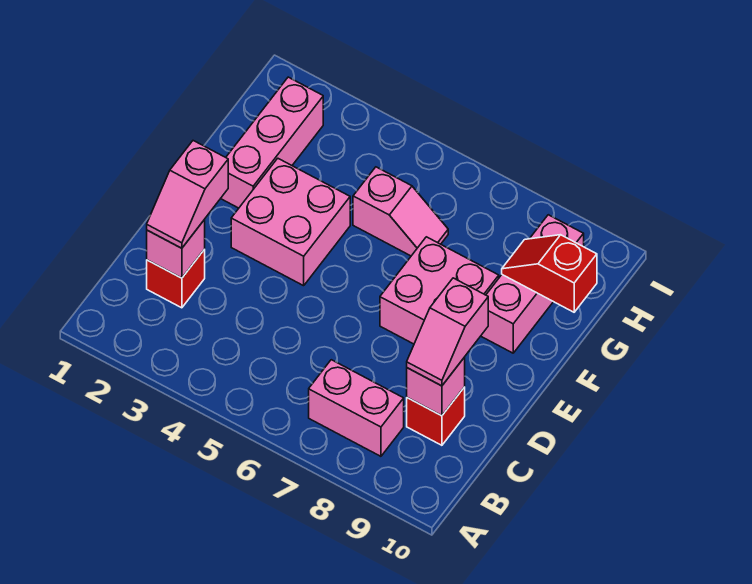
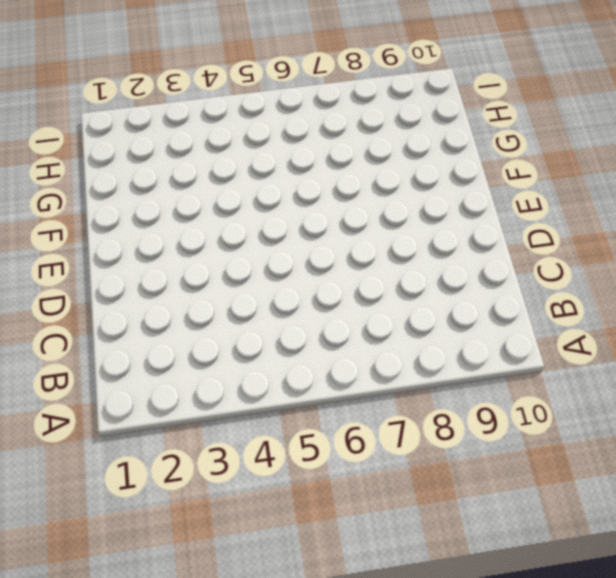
none -> pink brick B7:B8 level 1
none -> red brick C2 level 1
none -> red brick C9 level 1

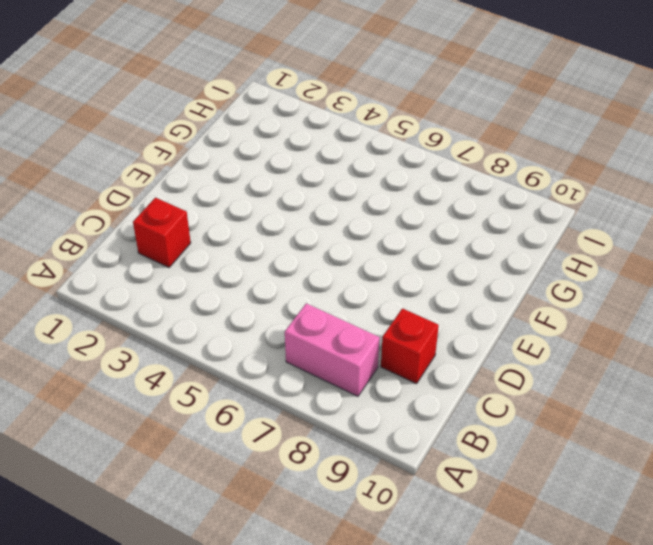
none -> pink brick E3:F4 level 1
none -> pink brick E7:F8 level 1
none -> pink brick F2:H2 level 1

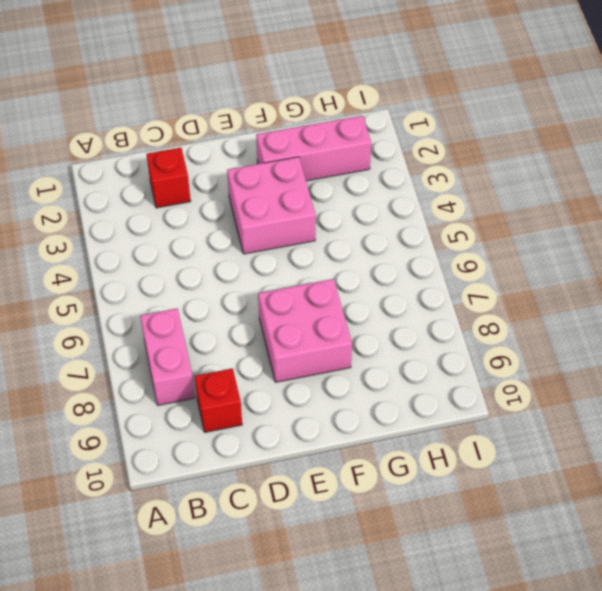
none -> pink brick F9:H9 level 1
none -> pink slope G5:G6 level 1 top 5
none -> pink brick C2 level 2

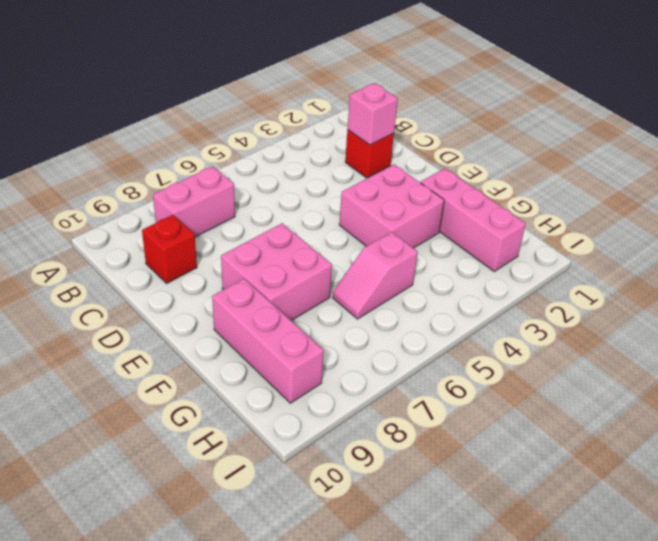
none -> pink brick C9 level 2
none -> red slope G9:G10 level 2 top 10
none -> pink slope C2:D2 level 3 top D

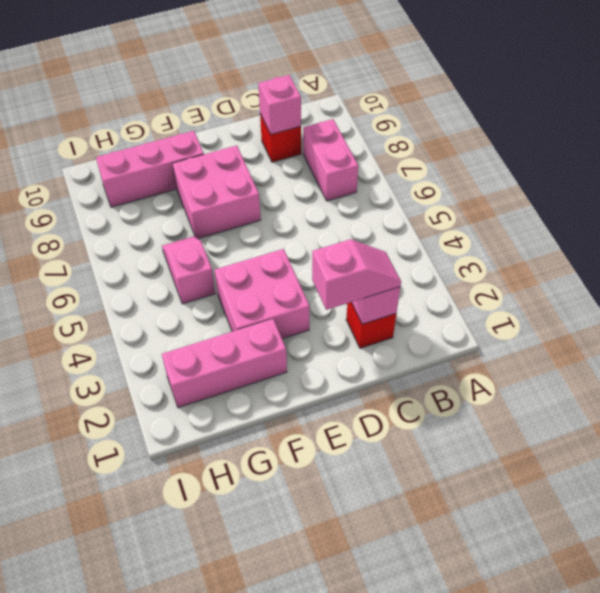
none -> red slope G9:G10 level 2 top 10
none -> pink slope C9:D9 level 3 top D

